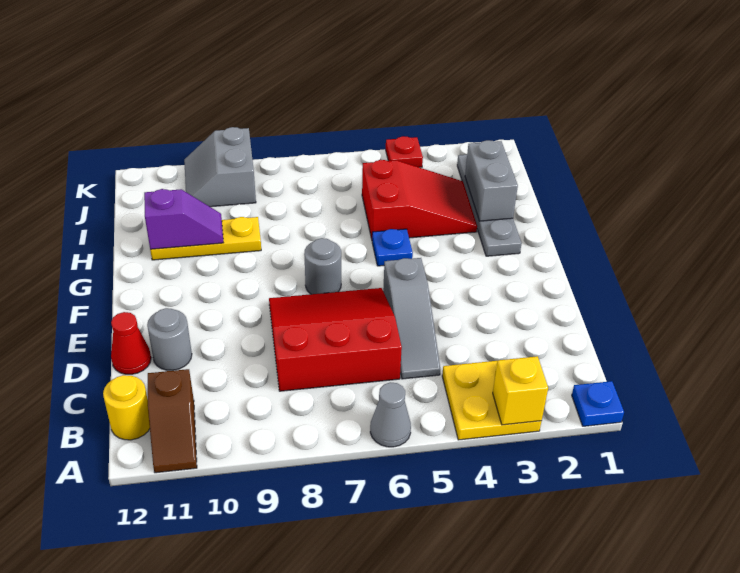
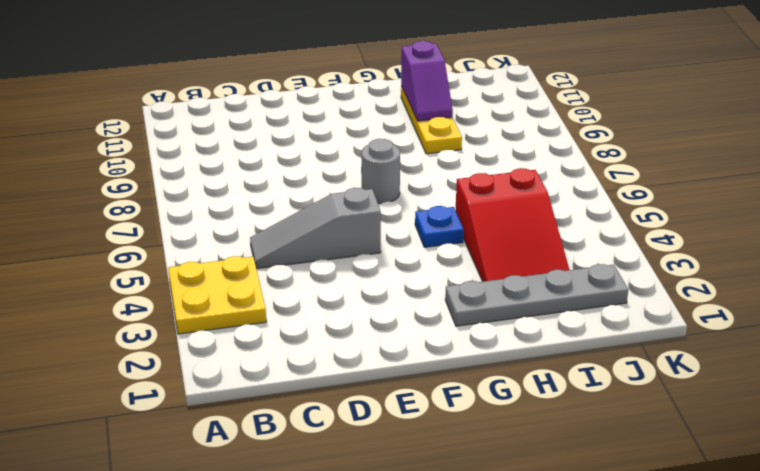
none -> blue plate A1 level 1
none -> grey cone A6 level 1
none -> brown slope A11:B11 level 1 top B

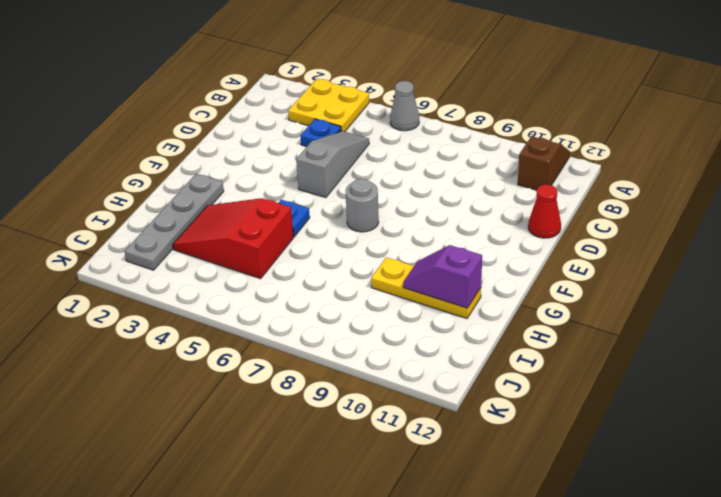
blue plate C4 level 1 -> blue plate A1 level 1
none -> yellow round brick B12 level 1
none -> red slope C6:E8 level 1 top C
none -> grey round brick D11 level 1

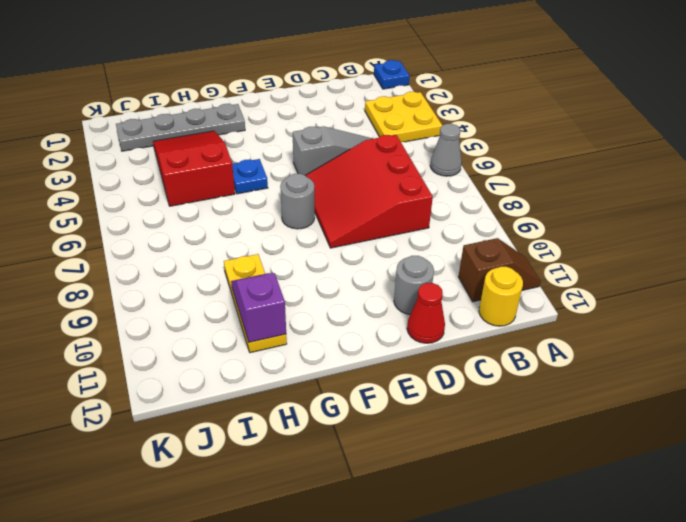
none -> grey slope J9:K10 level 1 top 9
none -> red plate K4 level 1
none -> yellow brick A3 level 2

